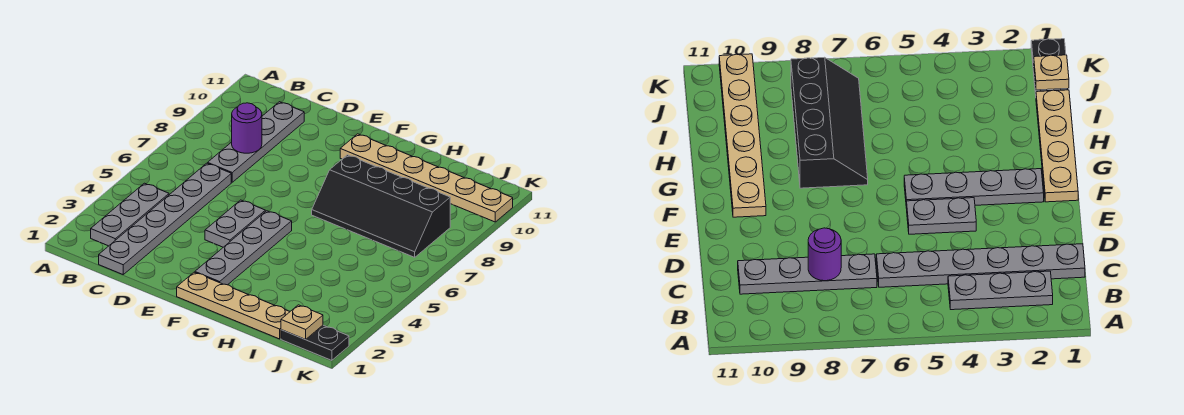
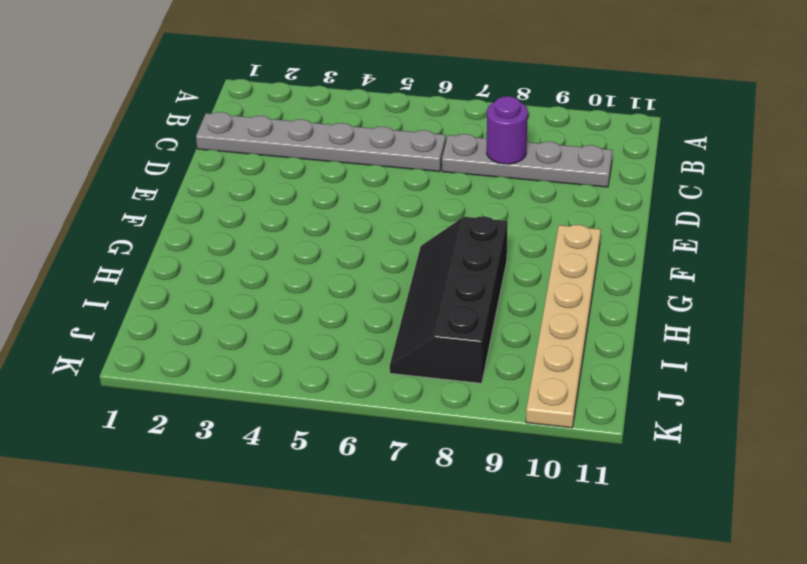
none -> grey plate B2:B4 level 1
none -> grey plate E4:E5 level 1

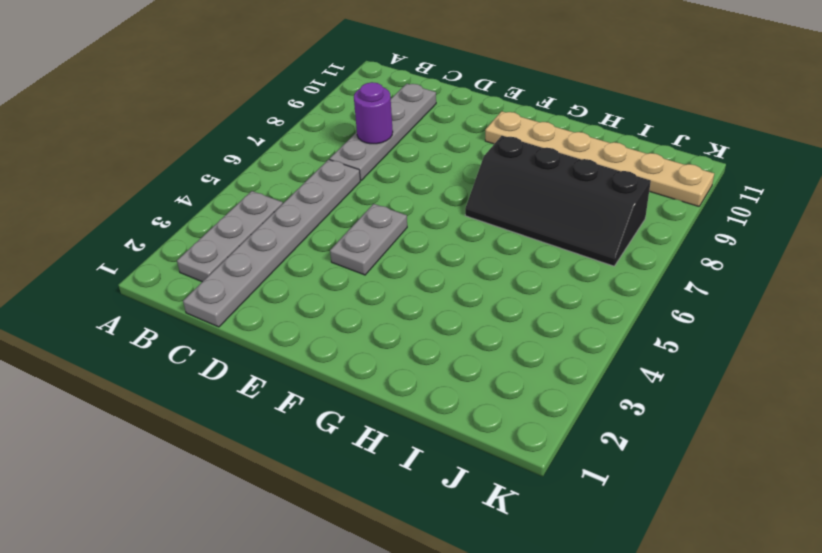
none -> tan plate F1:I1 level 1
none -> grey plate F2:F5 level 1

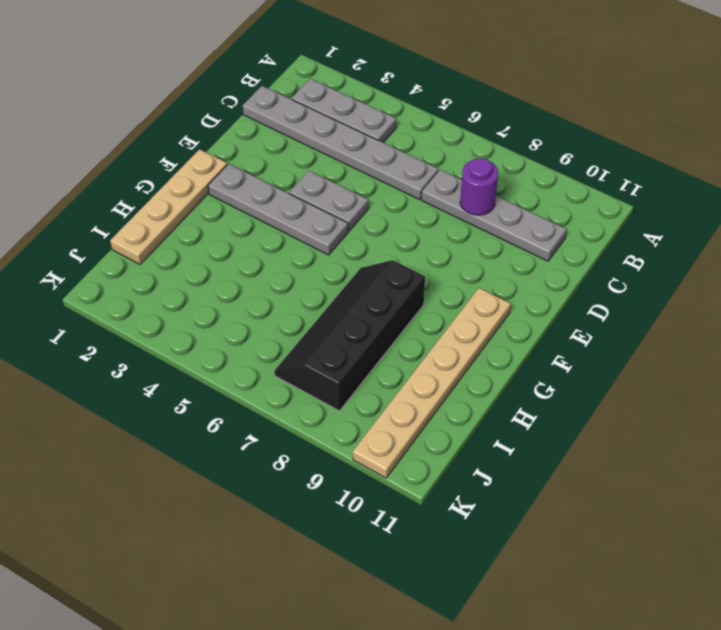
none -> black plate J1:K1 level 1
none -> tan plate J1 level 2

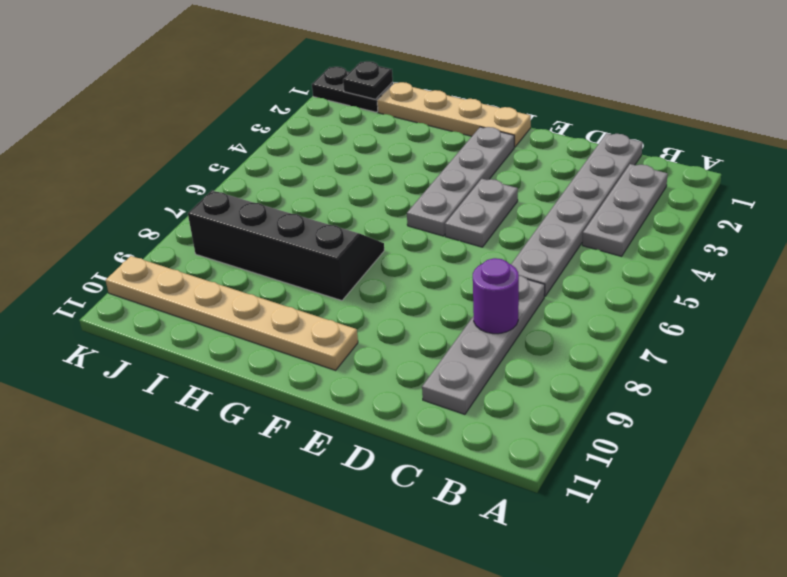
black plate J1 level 2 -> tan plate J1 level 2

